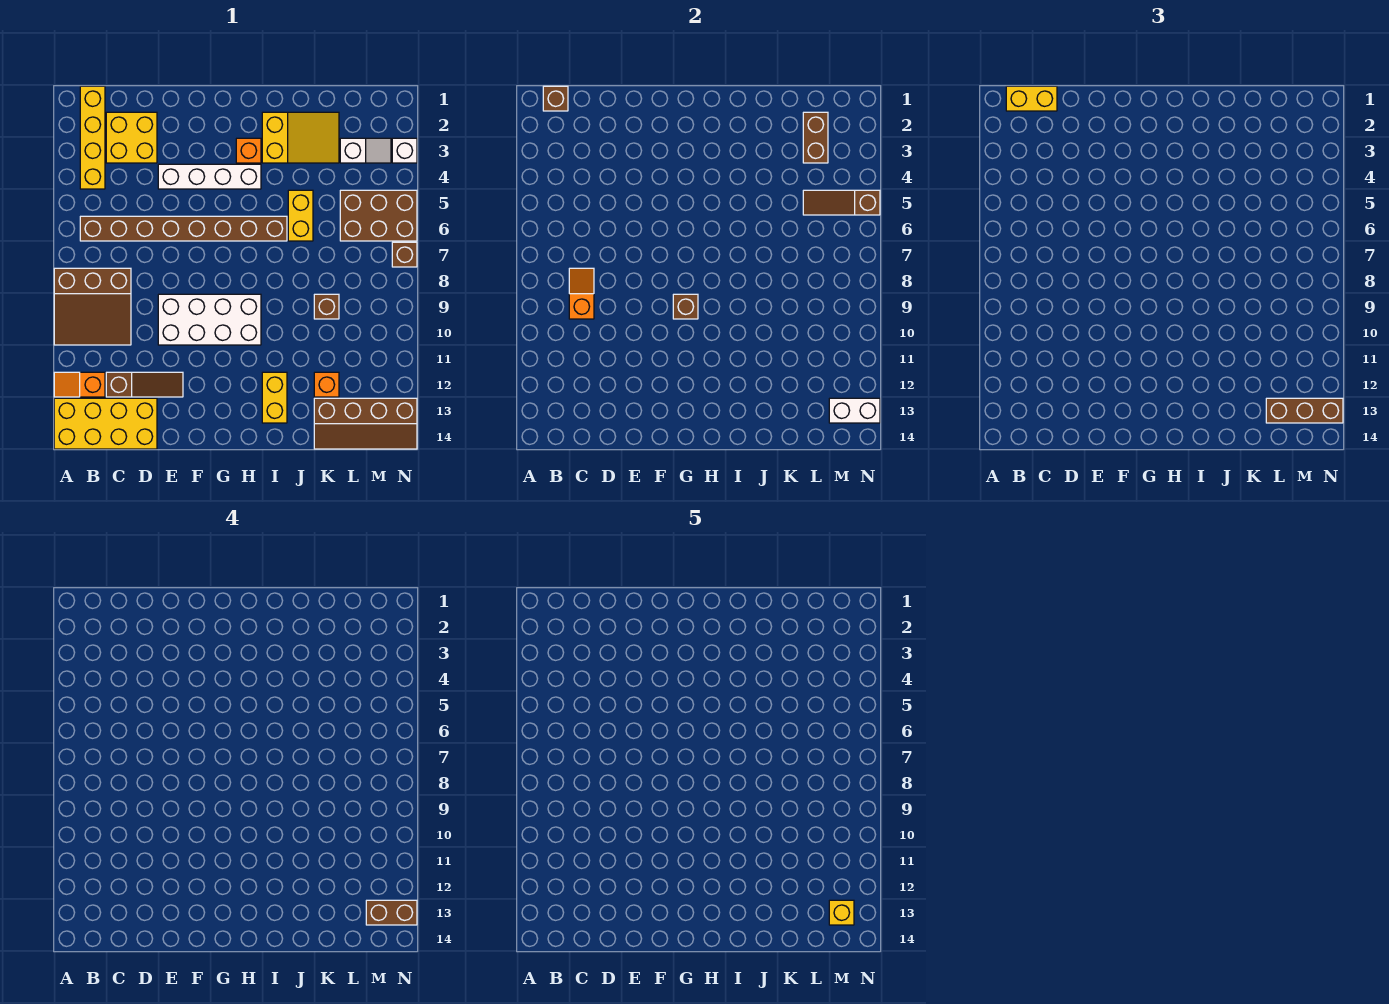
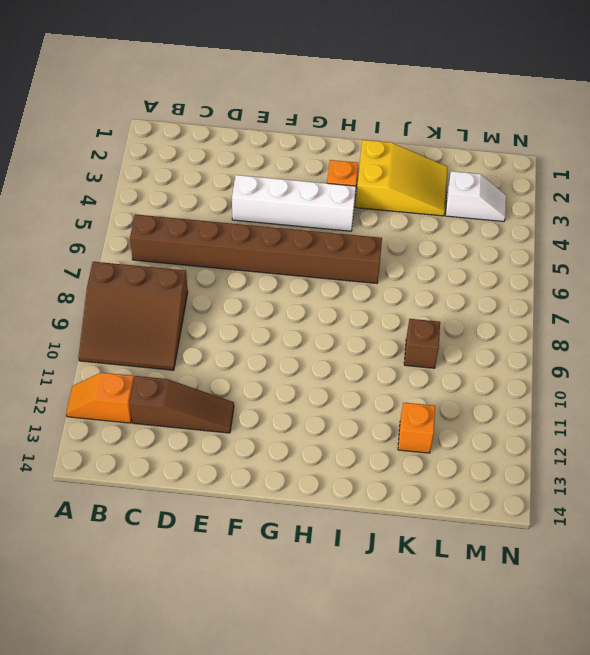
none -> yellow brick A13:D14 level 1
none -> yellow brick B1:B4 level 1
none -> yellow brick C2:D3 level 1
none -> white brick E9:H10 level 1

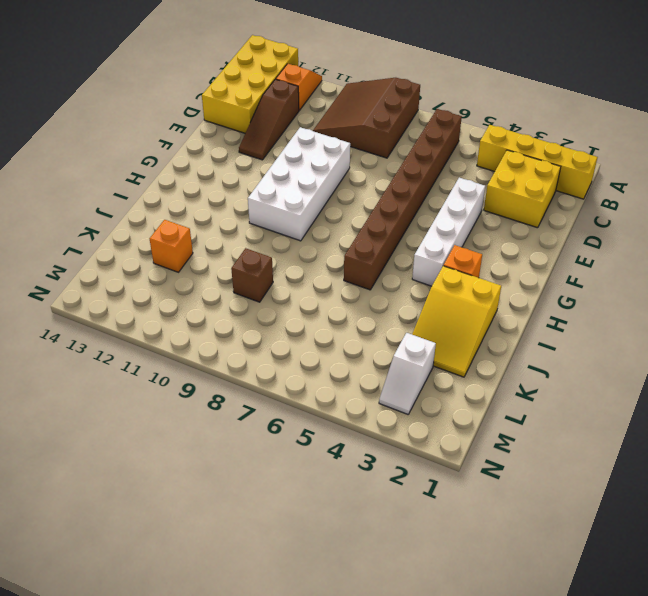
none -> yellow brick I12:I13 level 1
none -> yellow brick J5:J6 level 1
none -> brown slope K13:N14 level 1 top 13
none -> brown brick L5:N6 level 1

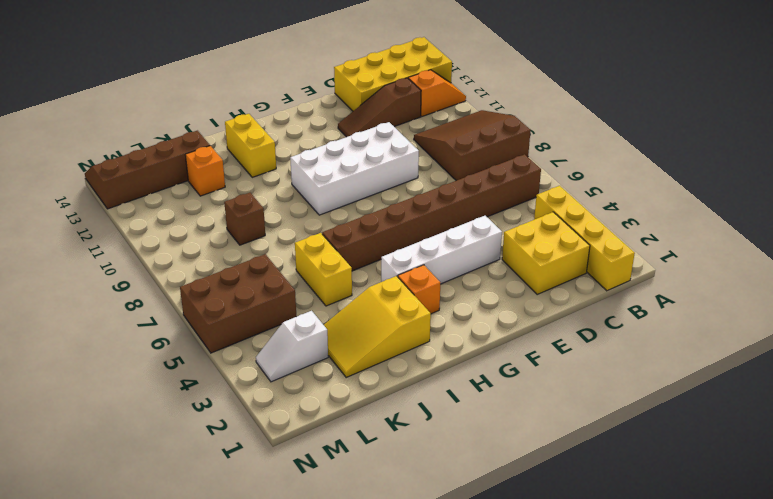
none -> white brick N3 level 1
none -> brown brick N7 level 1
none -> brown brick B1 level 2
none -> orange slope C8:C9 level 2 top 9

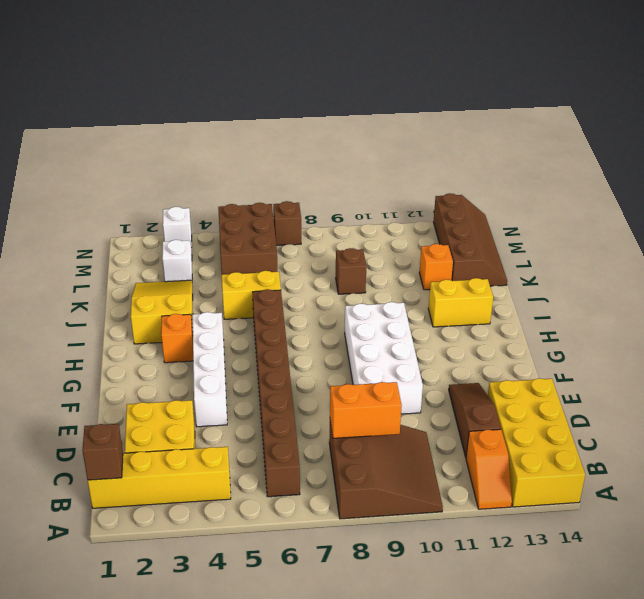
orange brick C8:C9 level 2 -> orange slope C8:C9 level 2 top 9
none -> brown brick G9 level 2
none -> brown brick L2:L3 level 2
none -> brown slope L5:N5 level 2 top N
none -> white brick M13:N13 level 2

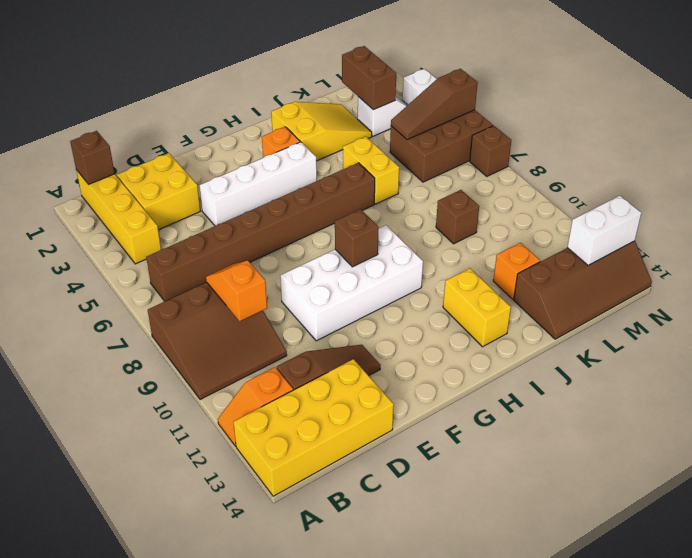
none -> yellow brick B1:C1 level 3
none -> brown brick L13:N13 level 3
none -> brown brick M13:N13 level 4
none -> yellow brick M13 level 5

